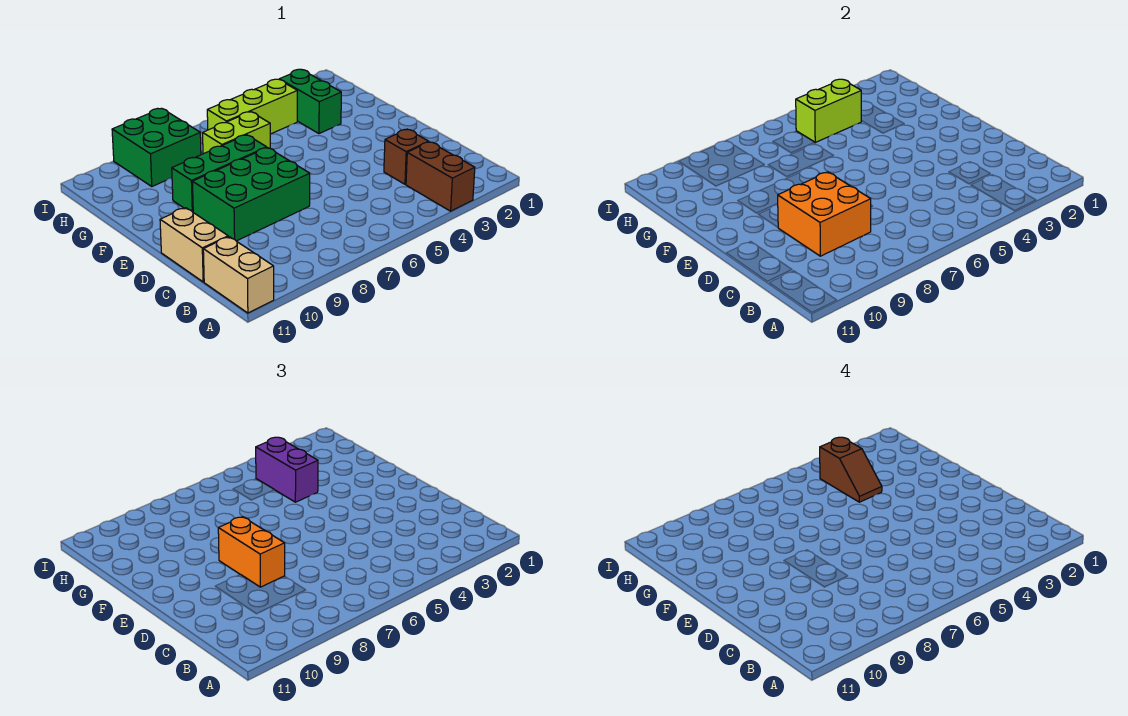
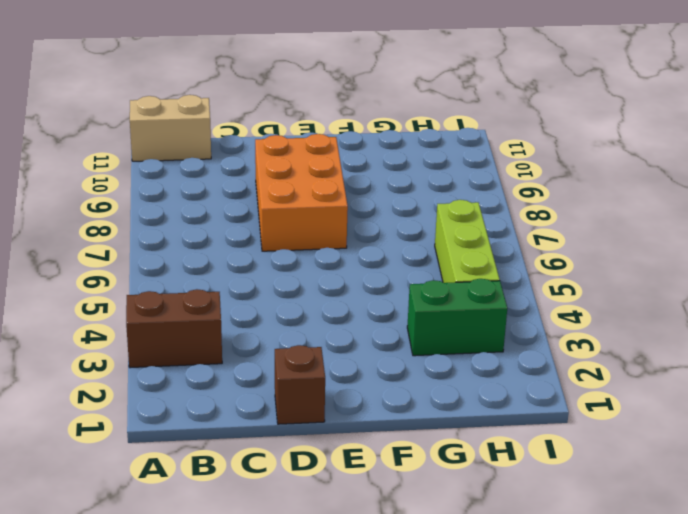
brown brick D1 level 1 -> brown brick C3 level 1
orange brick D7:E9 level 1 -> green brick D7:E9 level 1
none -> tan brick C11:D11 level 1
none -> green brick F7:F9 level 1
none -> lime brick G6:G7 level 1

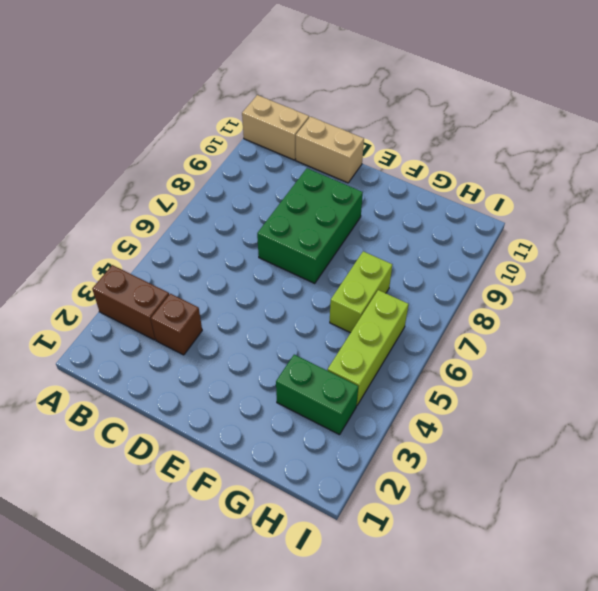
none -> green brick F7:F9 level 1
none -> green brick H8:I9 level 1
none -> orange brick C8:D9 level 2

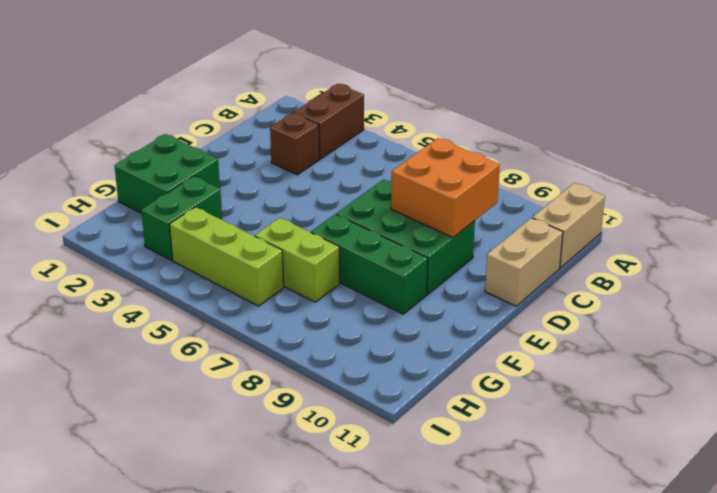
green brick F1:G2 level 1 -> green brick H8:I9 level 1
none -> lime brick H4:H5 level 2
none -> orange brick D8:E8 level 3
none -> purple brick G4:H4 level 3

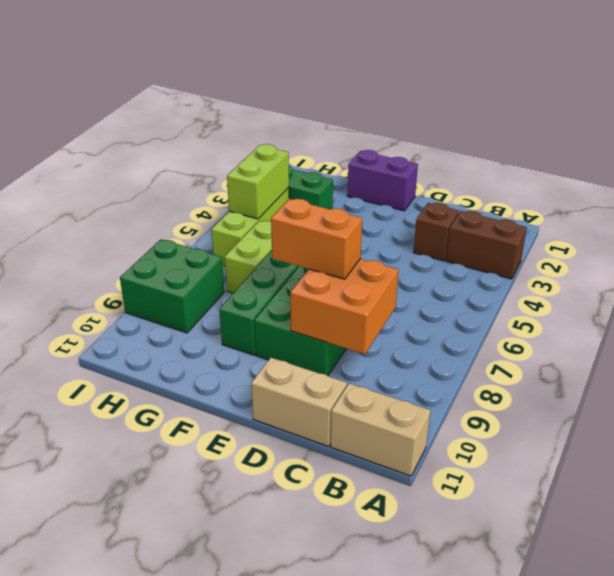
purple brick E1:F1 level 1 -> purple brick G4:H4 level 3
none -> brown slope G4:H4 level 4 top H

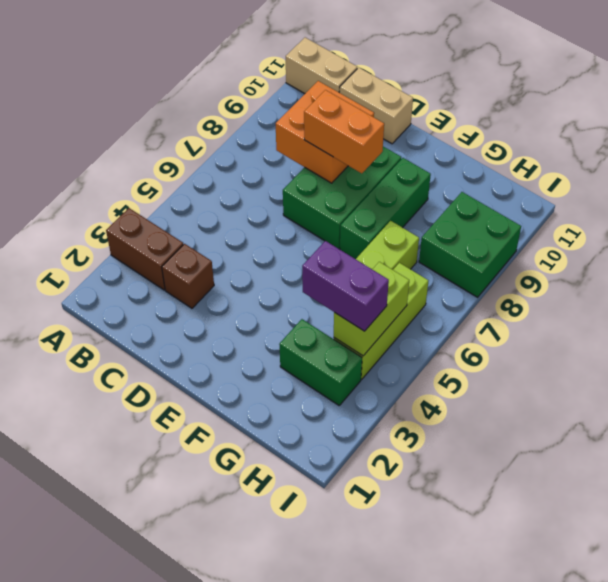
none -> brown slope G4:H4 level 4 top H

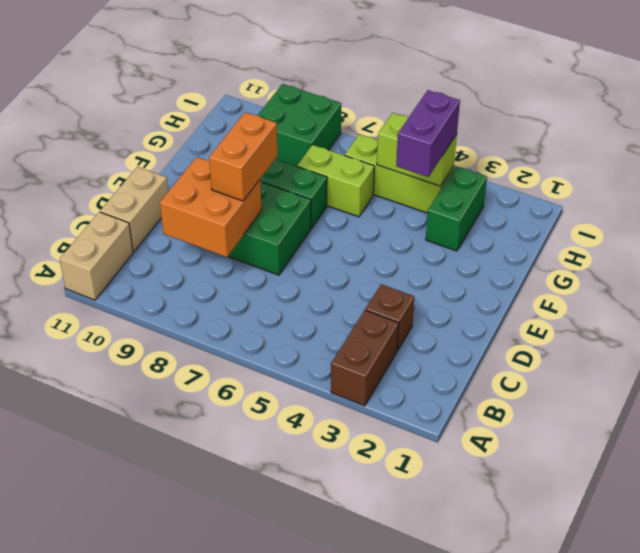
none -> brown slope G4:H4 level 4 top H

